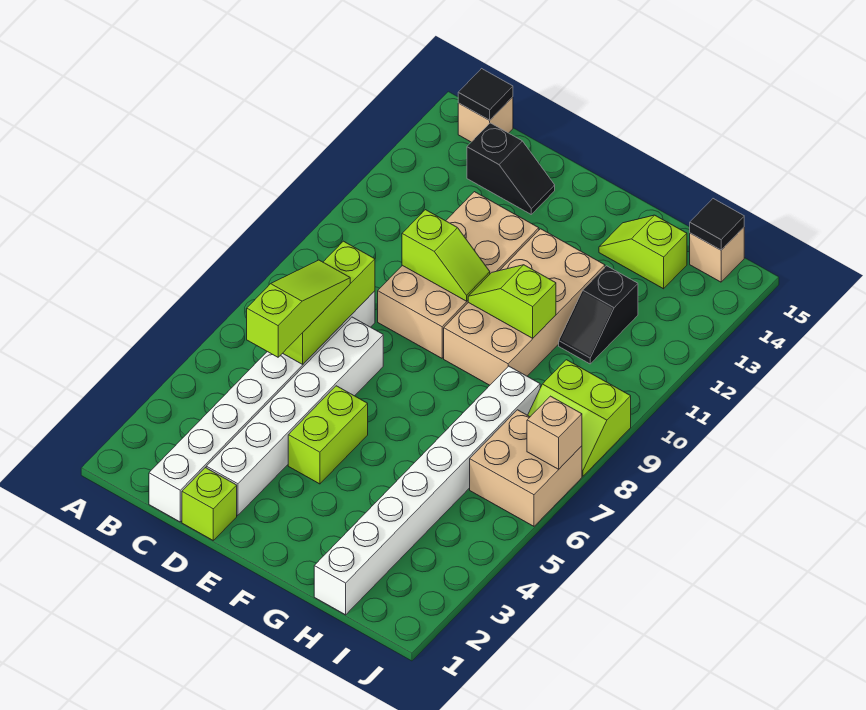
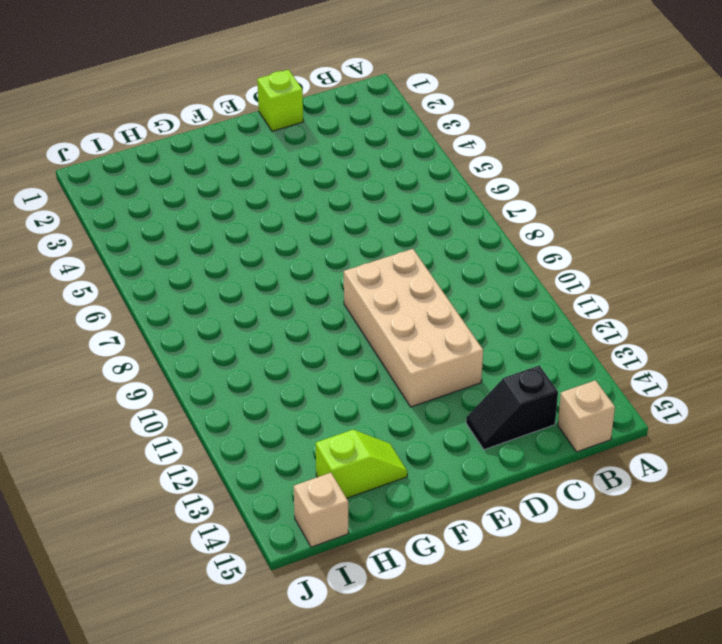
none -> white brick C1:C8 level 1
none -> white brick D2:D7 level 1
none -> lime brick E4:E5 level 1

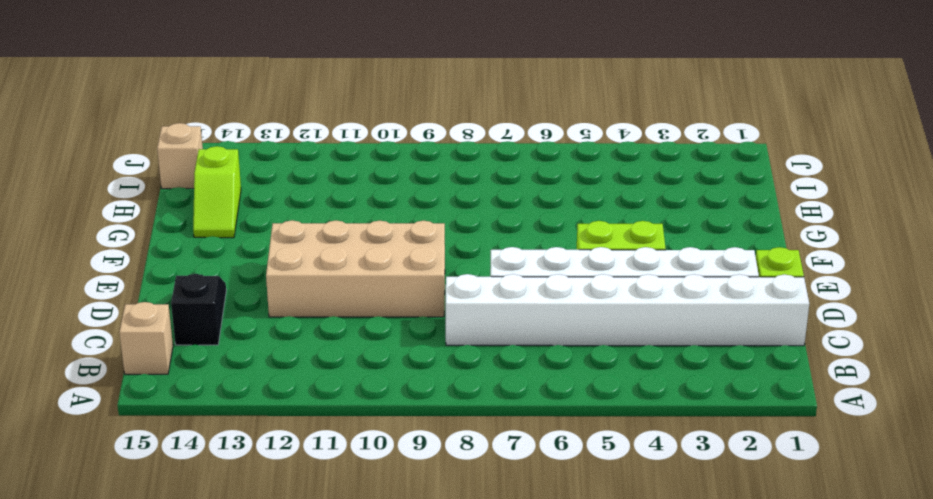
none -> tan brick F9:G12 level 1
none -> white brick H1:H8 level 1
none -> black slope H11:H12 level 1 top 12

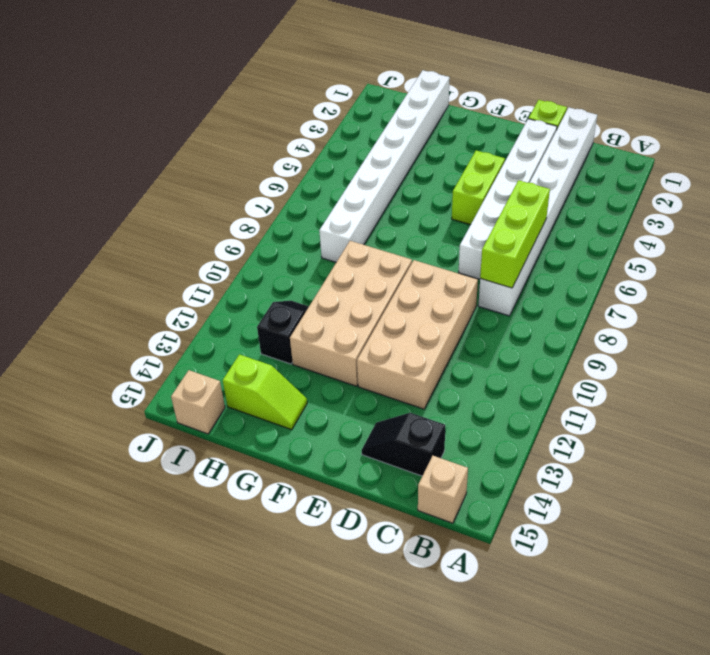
none -> tan brick I6:J7 level 1
none -> lime slope I8:J9 level 1 top 9
none -> black tile B15 level 2

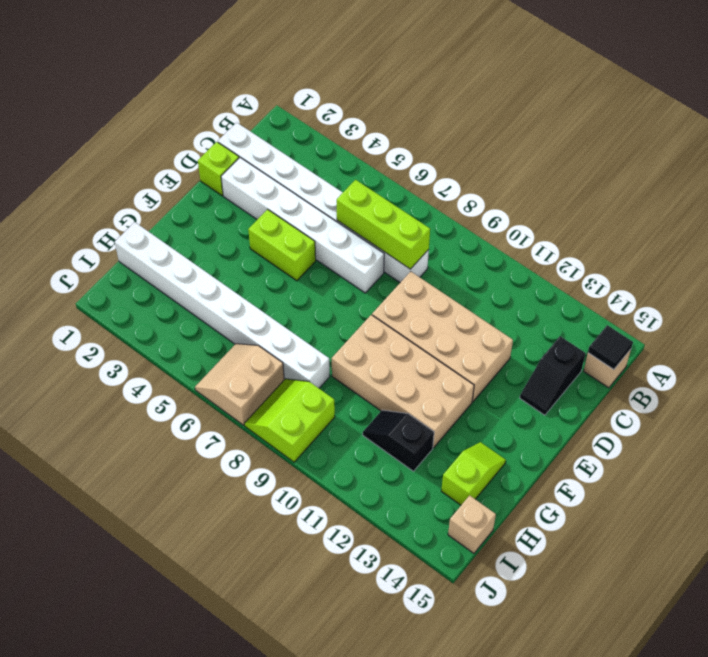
tan slope I6:J7 level 1 top 7 -> tan brick I6:J7 level 1
none -> lime slope D10:E10 level 2 top D
none -> lime slope F10:G10 level 2 top G
none -> black tile I15 level 2

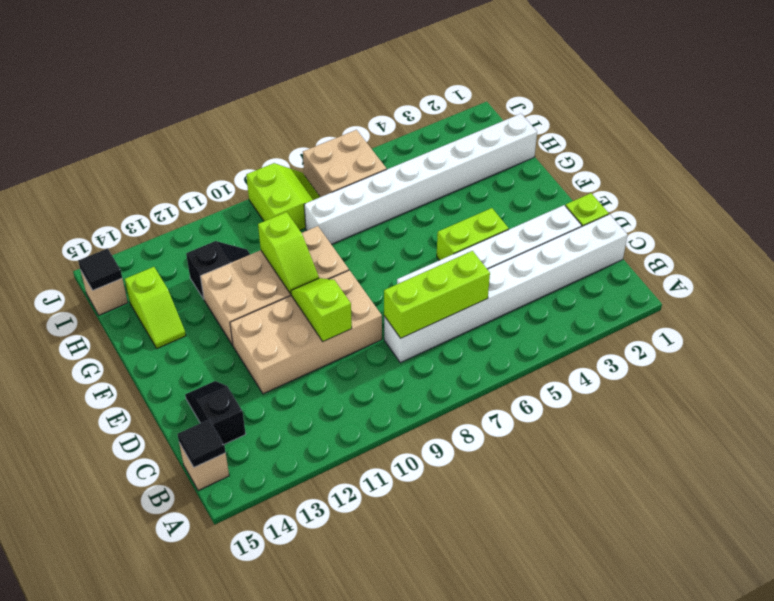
none -> tan brick J7 level 2
none -> lime slope C5:C7 level 3 top 5

